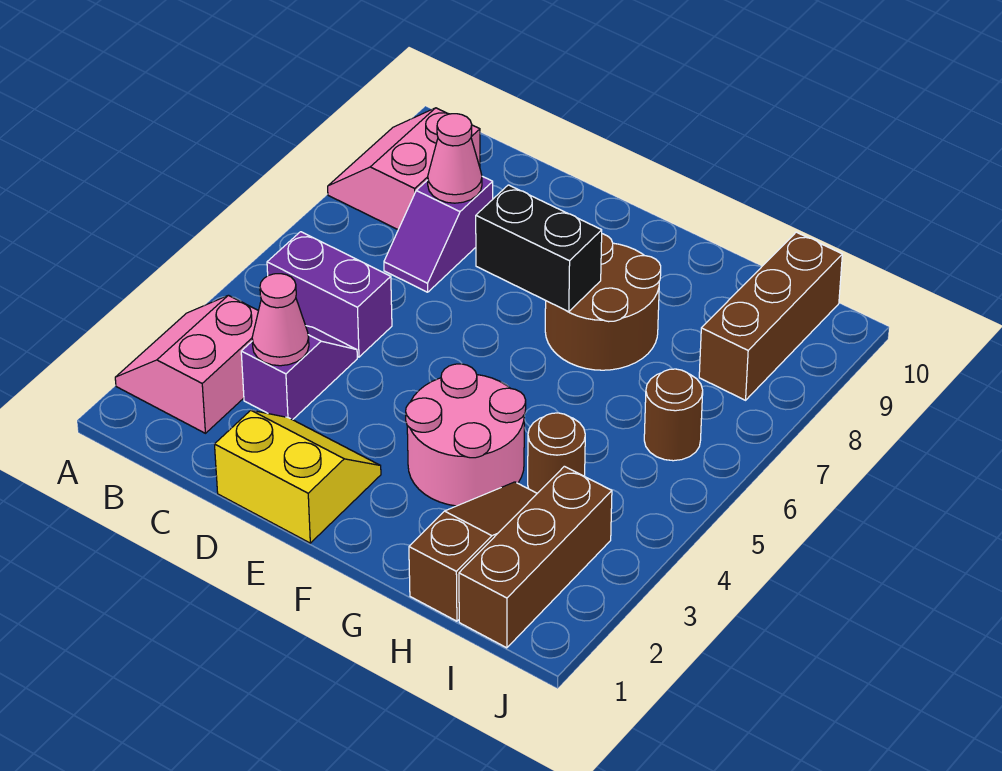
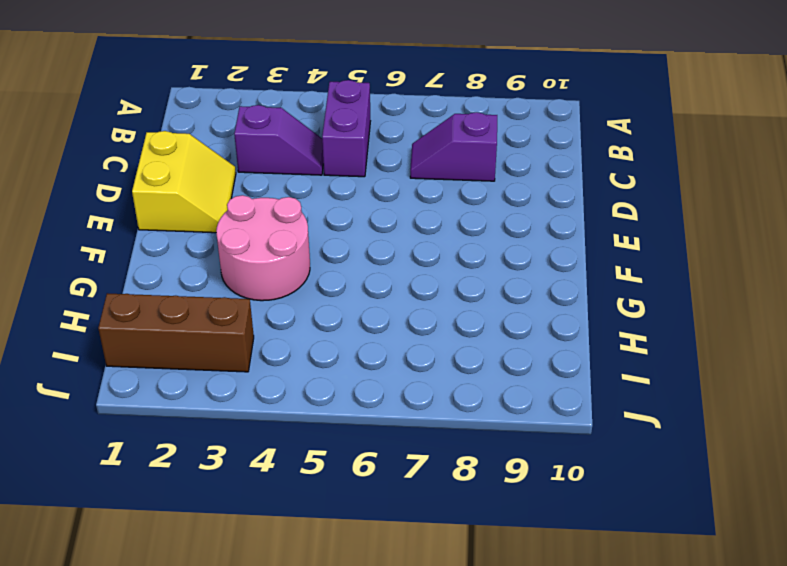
none -> pink slope A2:B3 level 1 top B
none -> pink slope A8:B9 level 1 top B
none -> brown round brick F7:G8 level 1

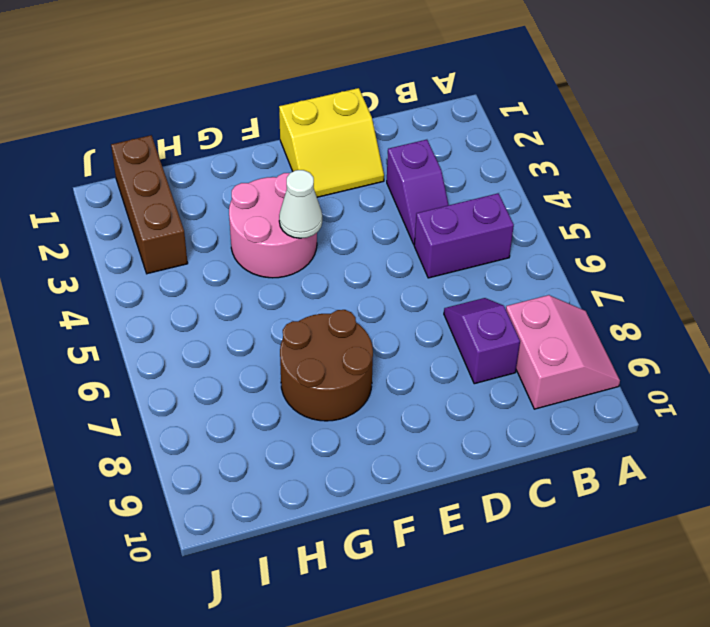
white cone F4 level 2 -> none
none -> pink slope A2:B3 level 1 top B
none -> brown slope H1:H3 level 1 top 1
none -> brown round brick H4 level 1

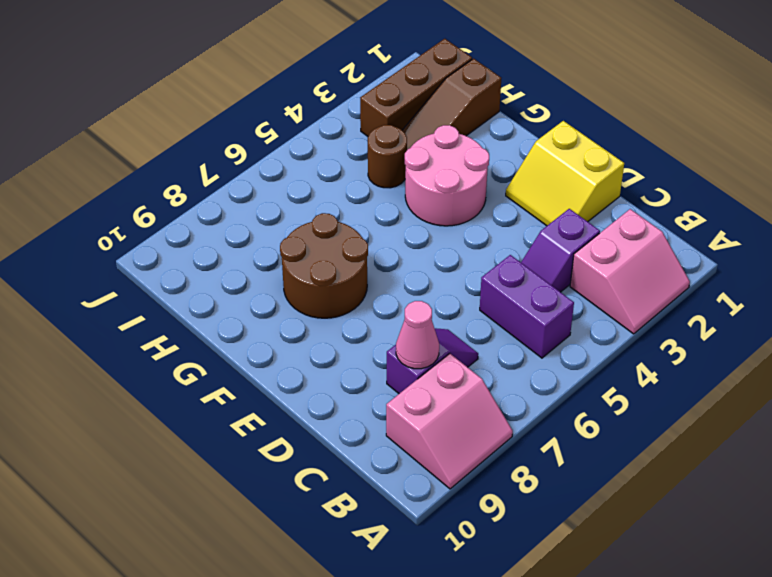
none -> brown round brick I6 level 1
none -> brown brick I8:I10 level 1
none -> pink cone C3 level 2

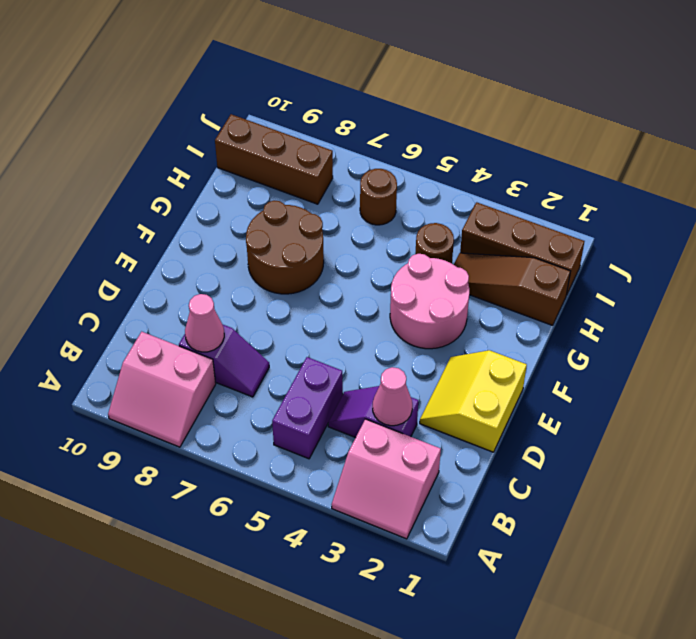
none -> black brick E7:F7 level 2

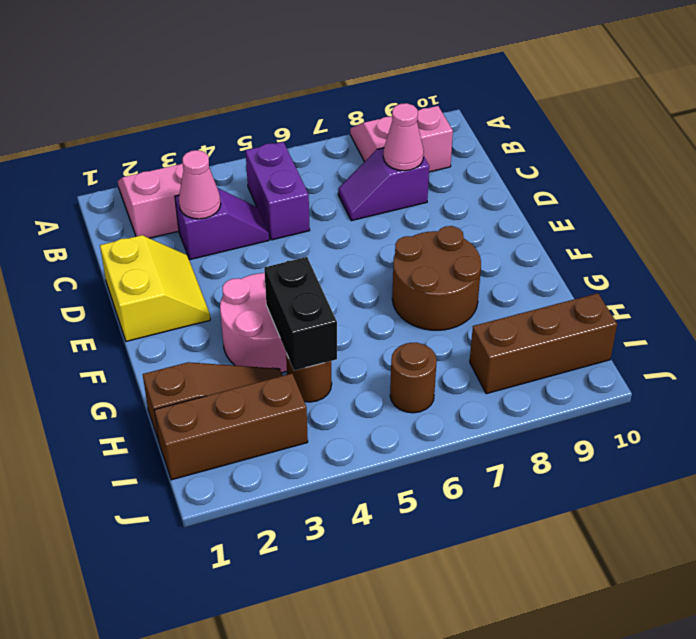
black brick G4:H4 level 2 -> black brick E7:F7 level 2

